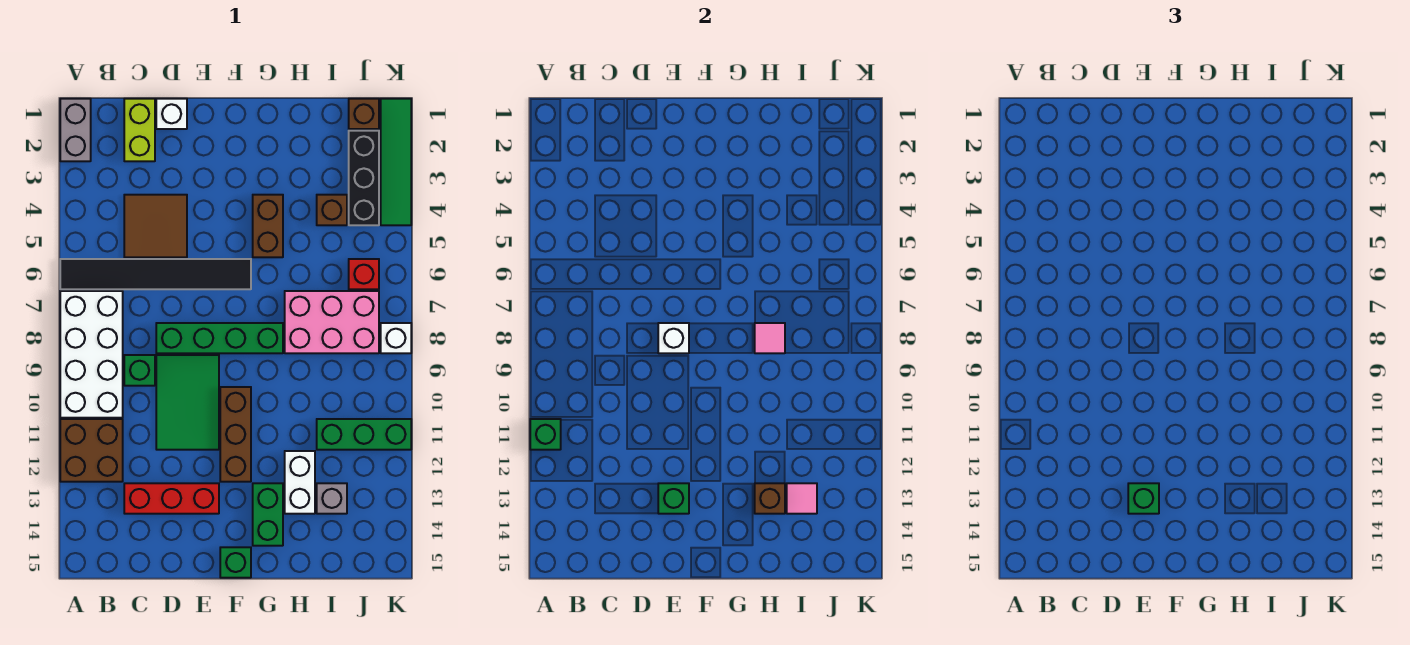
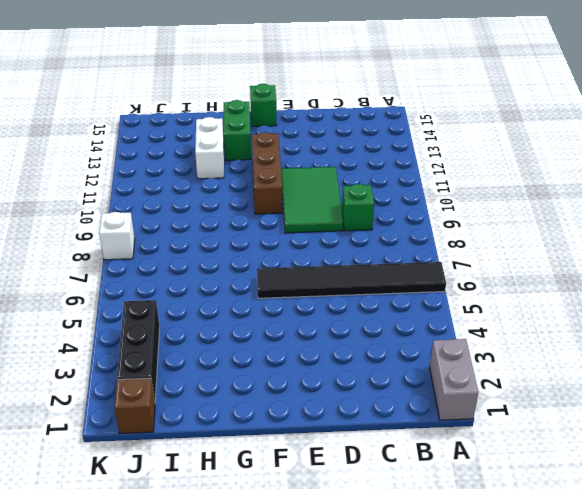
none -> white brick A7:B10 level 1
none -> brown brick A11:B12 level 1
none -> lime brick C1:C2 level 1
none -> brown tile C4:D5 level 1

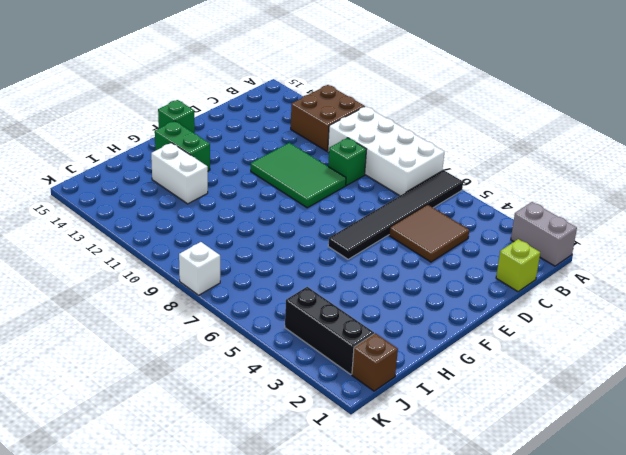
lime brick C1 level 1 -> lime brick C1:C2 level 1
none -> red brick C13:E13 level 1
none -> white brick D1 level 1
none -> green brick D8:G8 level 1
none -> brown brick F10:F12 level 1

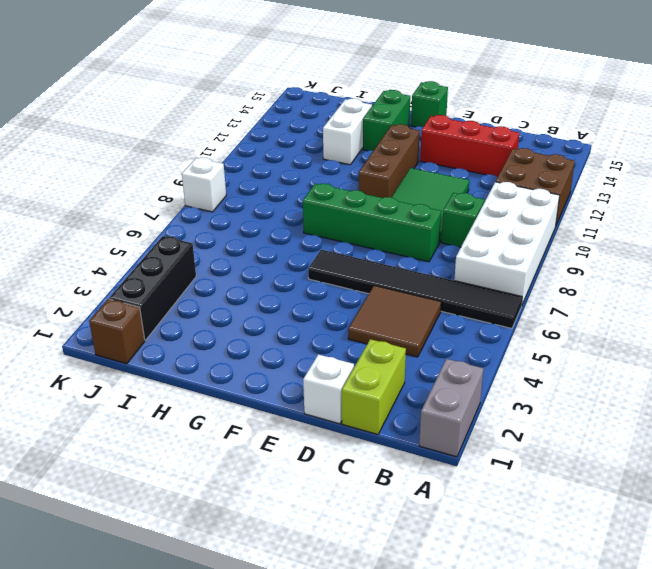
none -> brown brick G4:G5 level 1
none -> pink brick H7:J8 level 1
none -> brown brick I4 level 1
none -> green brick I11:K11 level 1

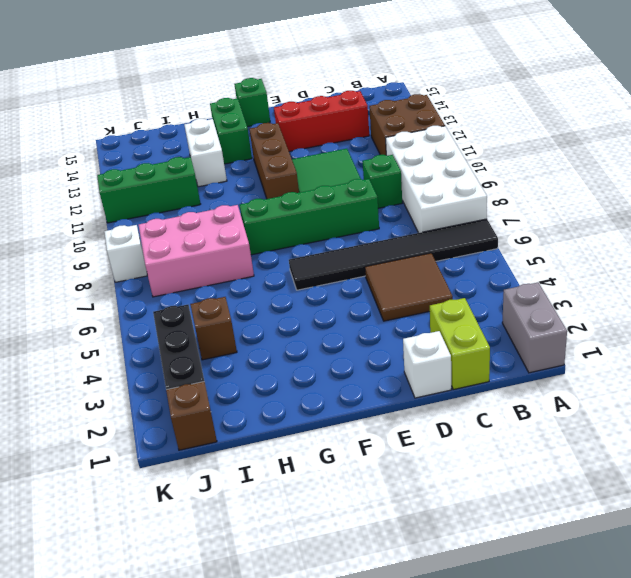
none -> brown brick G4:G5 level 1
none -> grey brick I13 level 1
none -> red brick J6 level 1
none -> green tile K1:K4 level 1

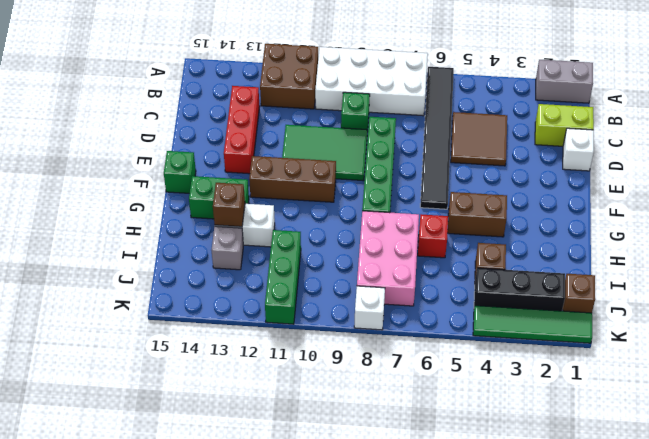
red brick H6 level 1 -> red brick J6 level 1
none -> green brick A11 level 2
none -> white brick E8 level 2
none -> green brick E13 level 2
none -> pink tile H8 level 2

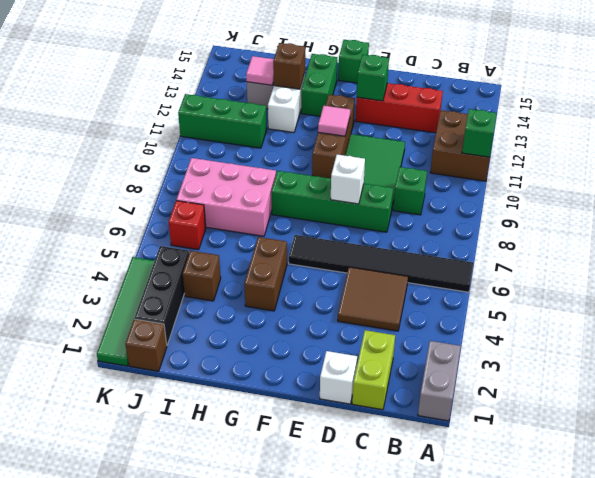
pink tile F11 level 2 -> pink tile H8 level 2
none -> white brick A7:B10 level 1
none -> white brick K8 level 1
none -> green brick E13 level 3

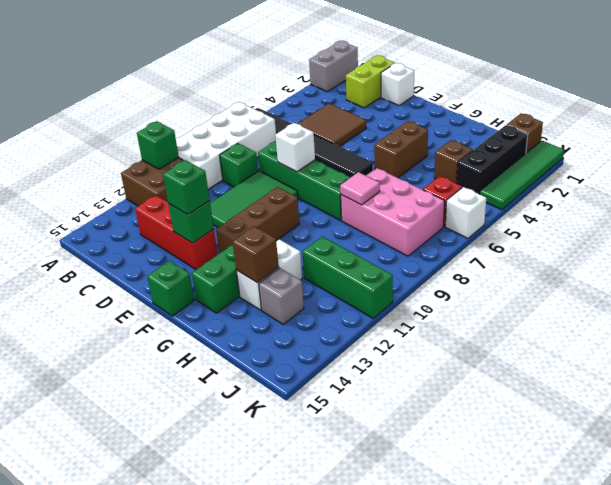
white brick K6 level 1 -> white brick K8 level 1
none -> pink tile I13 level 2

